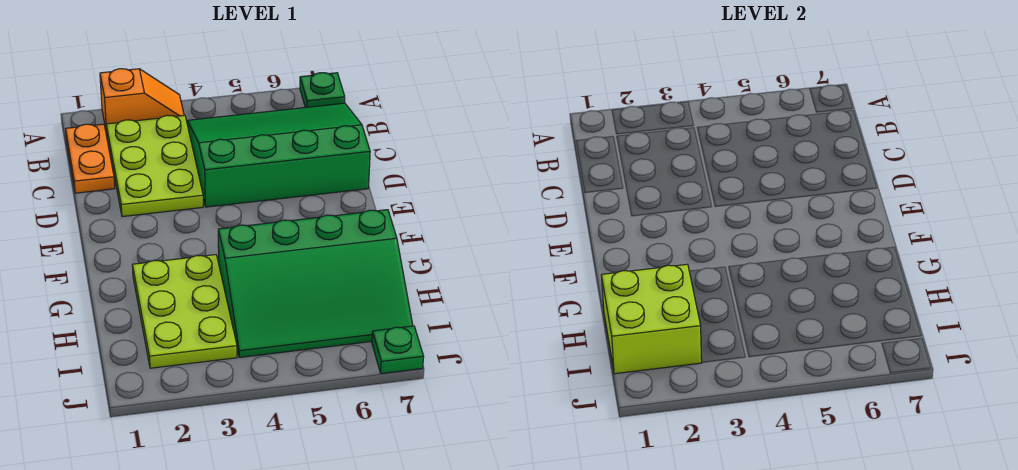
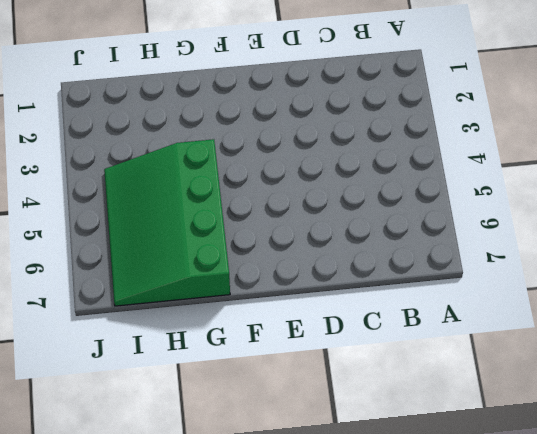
none -> orange slope A2:A3 level 1 top 2
none -> green plate A7 level 1

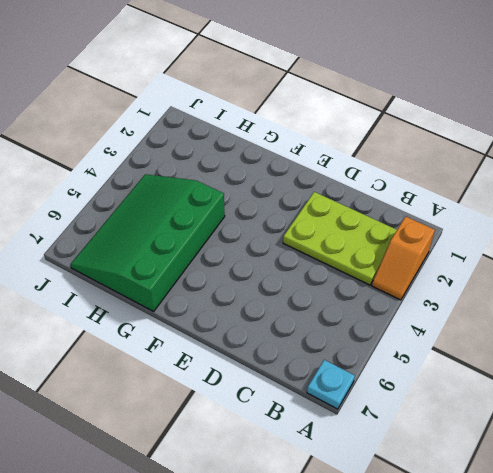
cyan plate A7 level 1 -> green plate A7 level 1
none -> orange plate B1:C1 level 1
none -> green slope B4:D7 level 1 top D

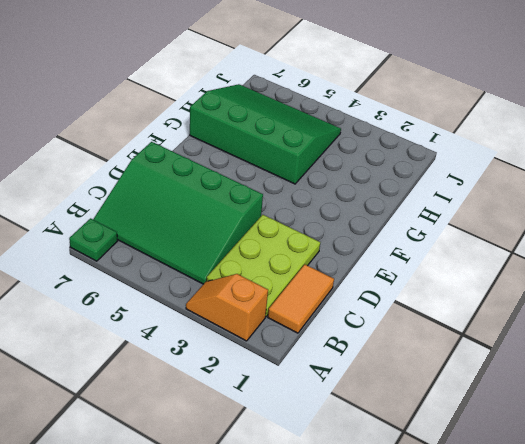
orange tile B1:C1 level 1 -> orange plate B1:C1 level 1
none -> lime plate G2:I3 level 1
none -> green plate J7 level 1

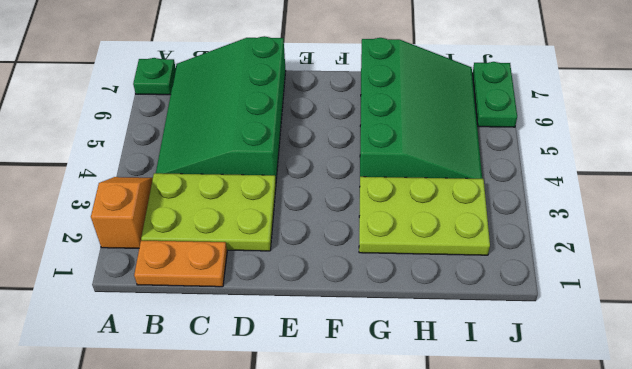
green plate J6:J7 level 1 -> green plate J7 level 1
none -> lime brick H1:I2 level 2

